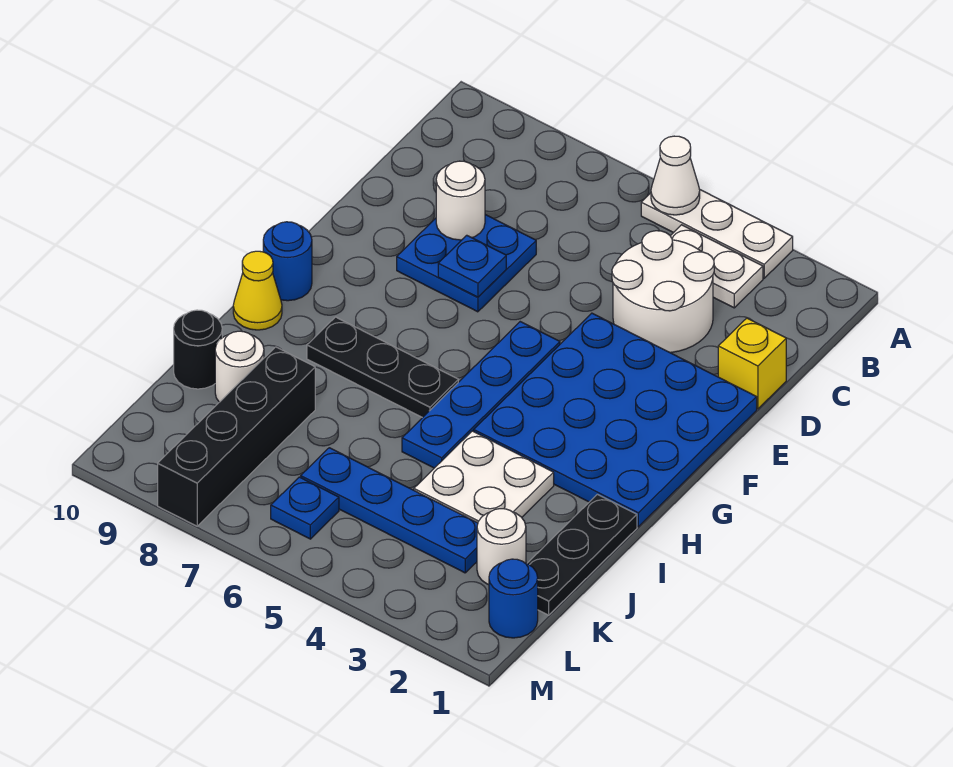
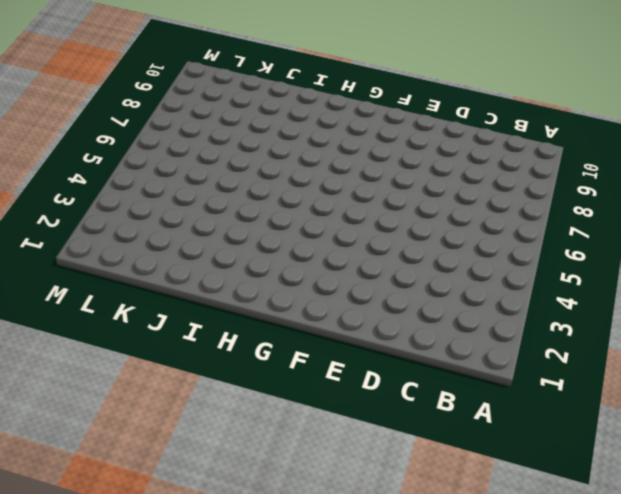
none -> white plate A3:A5 level 1
none -> white plate B3:B4 level 1
none -> white round brick C3:D4 level 1

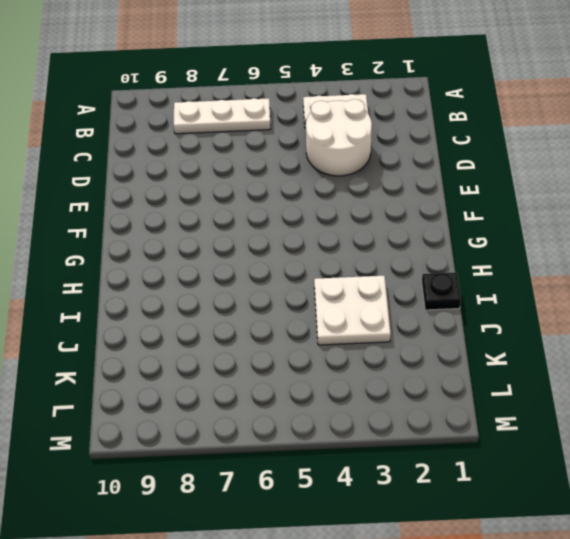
white plate B6:B8 level 1 -> white plate A3:A5 level 1
black plate I1 level 1 -> black plate I1:K1 level 1
none -> yellow brick D1 level 1
none -> blue plate D7:E8 level 1
none -> blue plate E1:H4 level 1

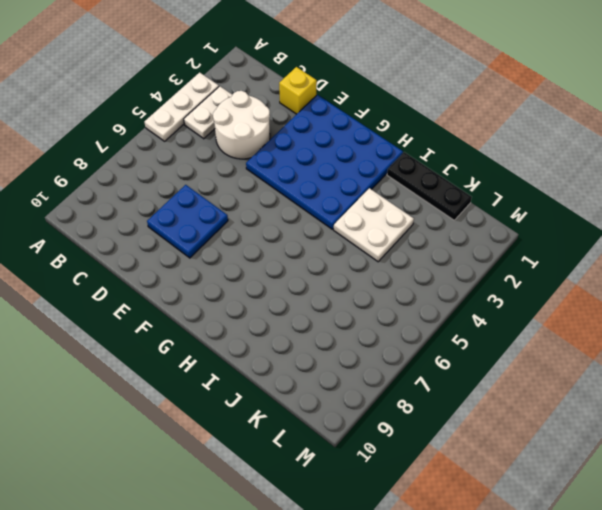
none -> blue plate F5:I5 level 1
none -> blue round brick G10 level 1
none -> black plate H6:H8 level 1

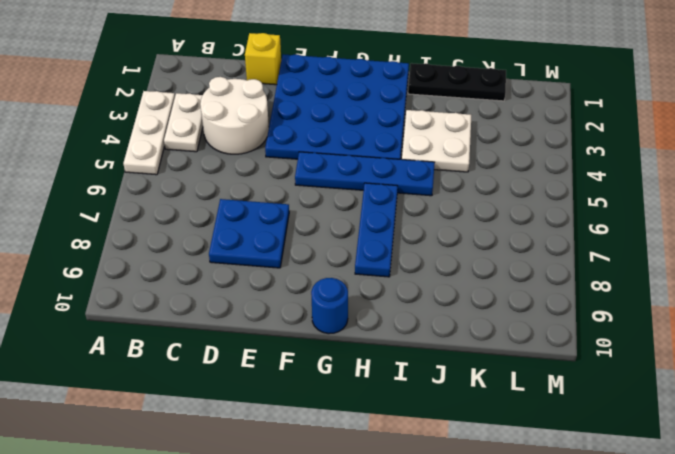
blue plate H6:H8 level 1 -> black plate H6:H8 level 1
none -> yellow cone H10 level 1
none -> black brick J8:M8 level 1
none -> white round brick J9 level 1

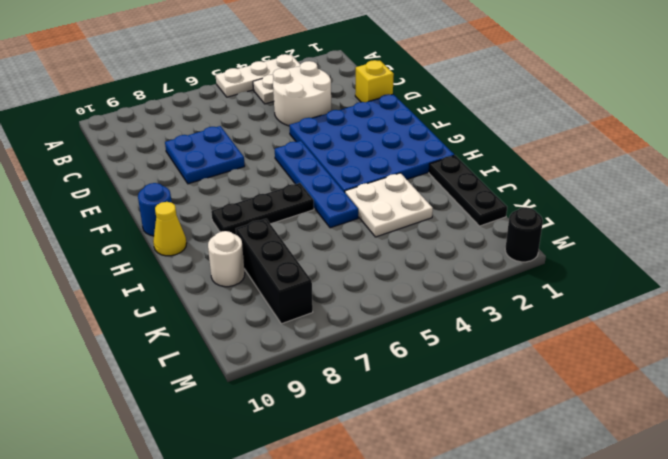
black brick J8:L8 level 1 -> black brick J8:M8 level 1
black round brick M1 level 1 -> black round brick J10 level 1
none -> white round brick K2 level 1
none -> blue plate K3:K6 level 1
none -> blue round brick L1 level 1

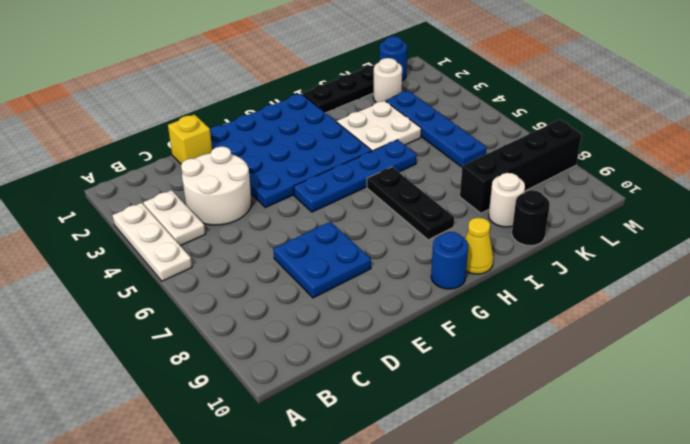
none -> blue plate L6 level 1
none -> white cone A5 level 2
none -> white round brick D8 level 2

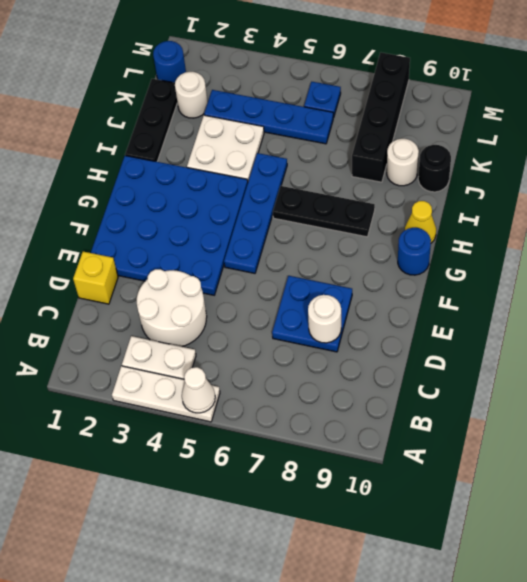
none -> blue plate E7 level 2

